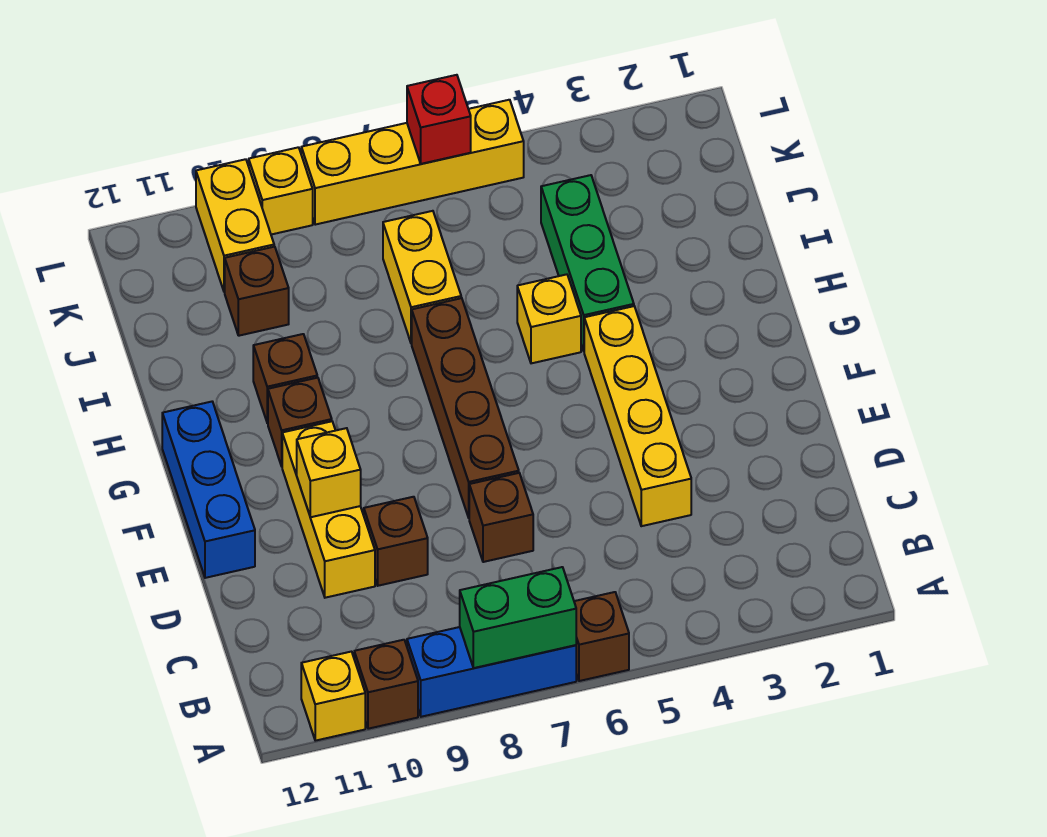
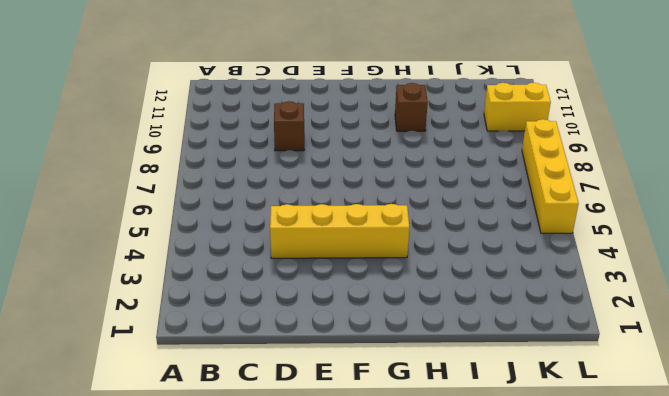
none -> brown brick A6 level 1
none -> blue brick A7:A9 level 1
none -> brown brick A10 level 1

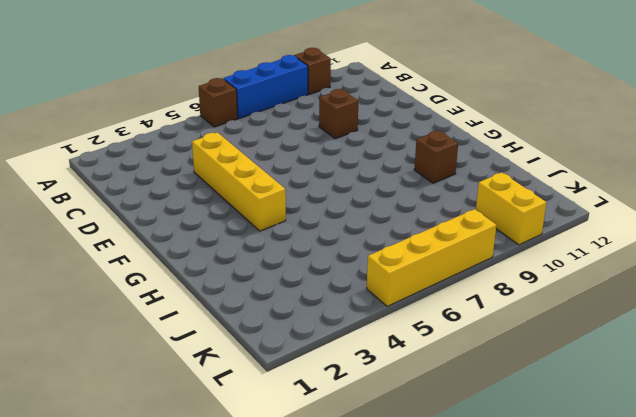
none -> yellow brick A11 level 1
none -> brown brick D7 level 1
none -> yellow brick D10:F10 level 1

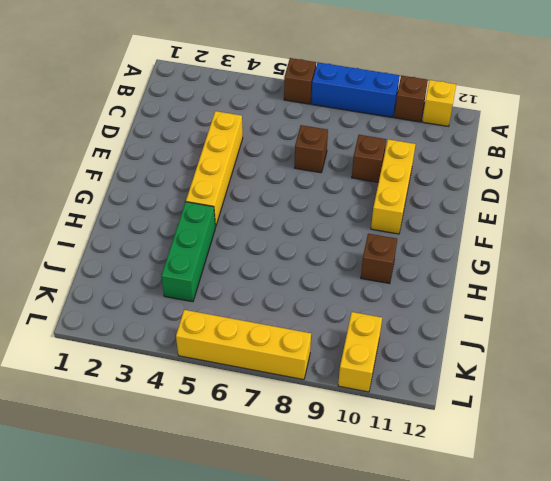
none -> brown brick E7:H7 level 1
none -> blue brick E12:G12 level 1
none -> brown brick G10 level 1

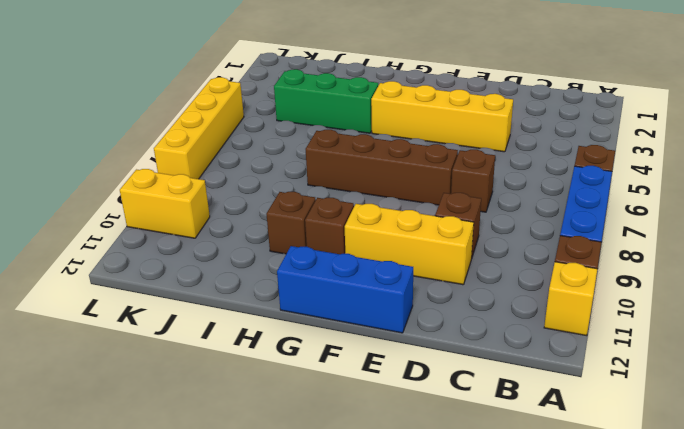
none -> yellow brick H5 level 1
none -> yellow brick I7:J7 level 1
none -> brown brick J10 level 1

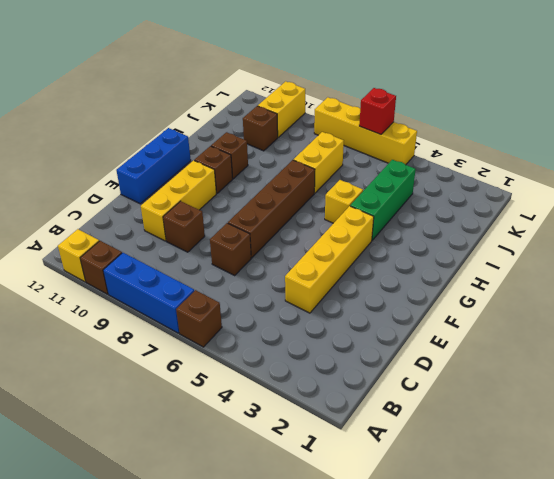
none -> yellow brick L9 level 1
none -> green brick A7:A8 level 2
none -> yellow brick E10 level 2

